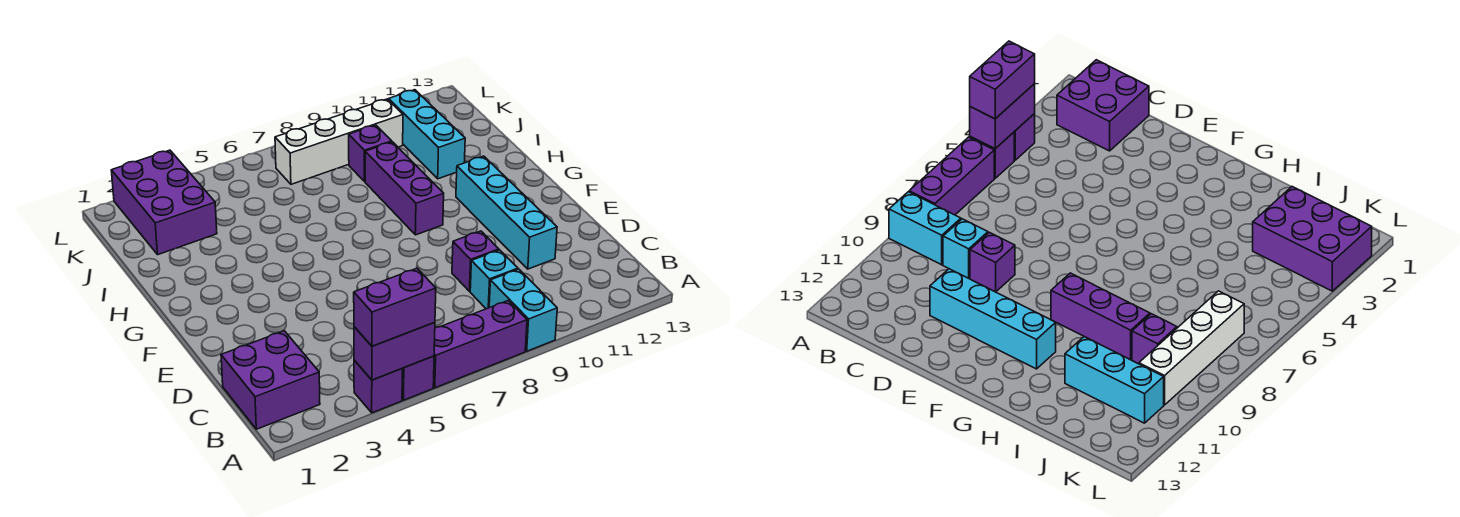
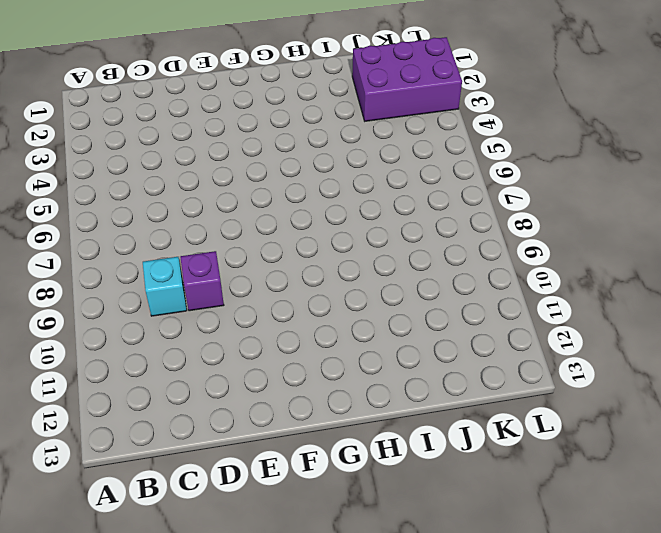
none -> purple brick A4 level 1
none -> purple brick A5 level 1
none -> purple brick A6:A8 level 1

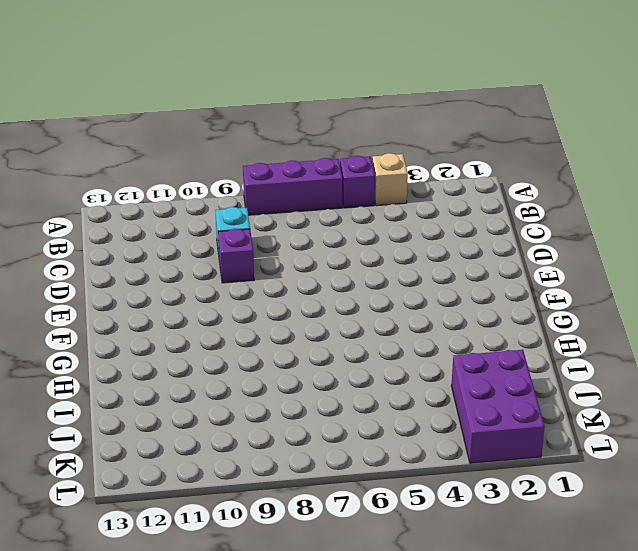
tan brick A4 level 1 -> purple brick A4 level 1
none -> cyan brick A9:B9 level 1
none -> purple brick B1:C2 level 1
none -> cyan brick D11:G11 level 1

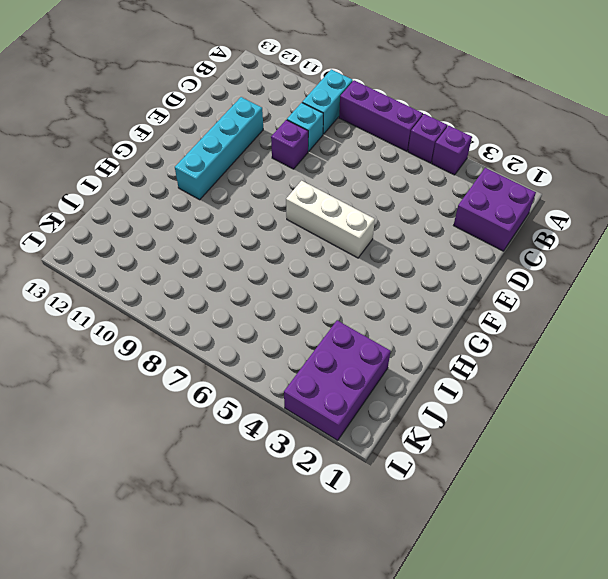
white brick F5:F7 level 1 -> none
none -> purple brick G9:I9 level 1
none -> cyan brick I11:K11 level 1
none -> purple brick J9 level 1

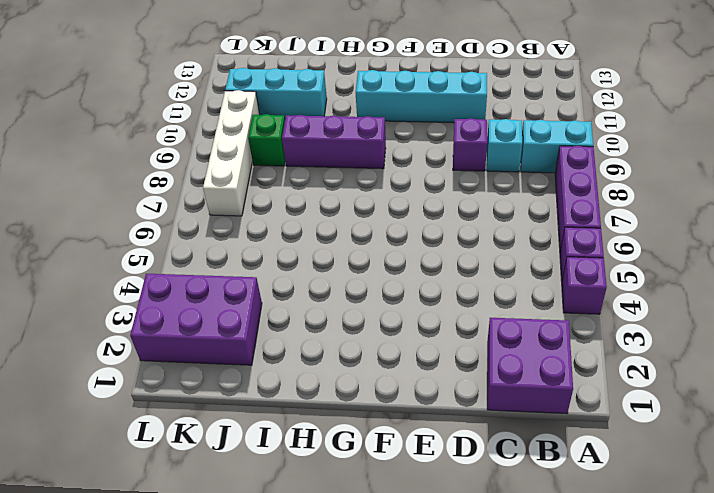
green brick J9 level 1 -> purple brick J9 level 1
none -> purple brick A4:A5 level 2
none -> purple brick A4:A5 level 3

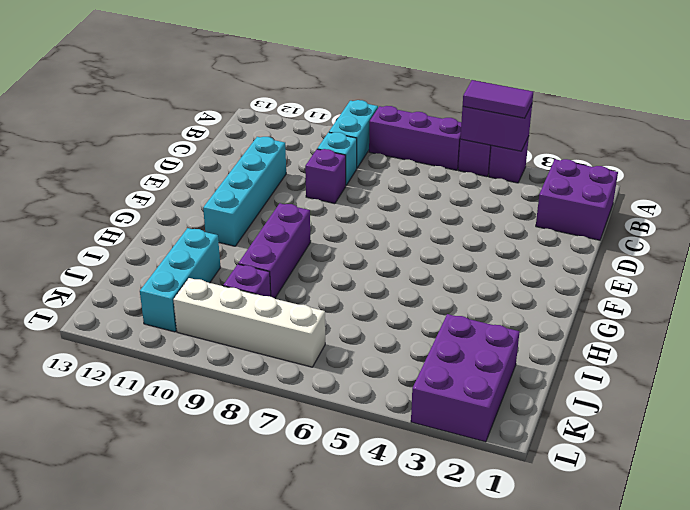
purple tile A4:A5 level 3 -> purple brick A4:A5 level 3

